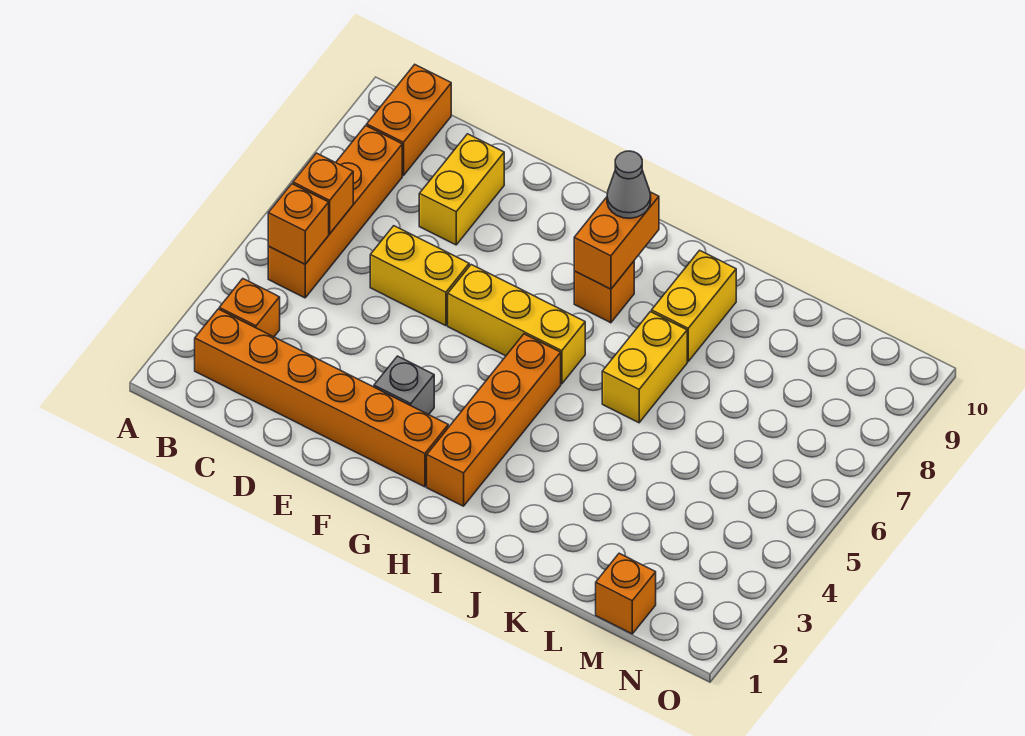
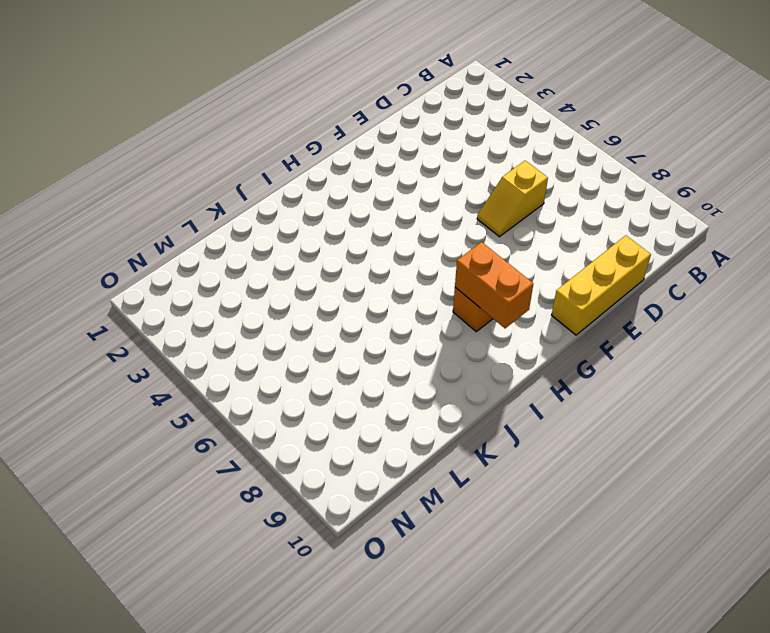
yellow slope D6:E6 level 1 top D -> yellow brick D6:E6 level 1
yellow brick D10:F10 level 1 -> yellow brick F6:H6 level 1
none -> orange brick B2:G2 level 1
none -> orange brick B3 level 1
none -> orange brick B5:B8 level 1

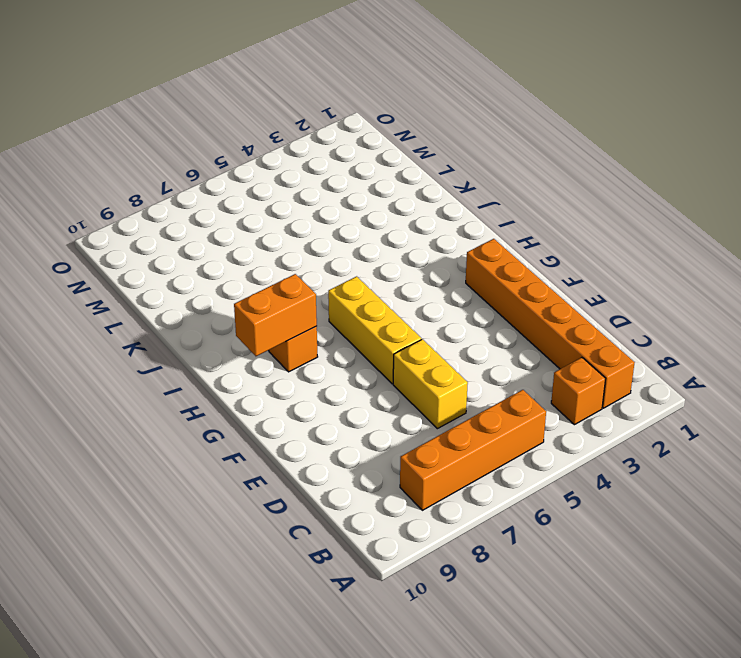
none -> orange brick B9:B10 level 1
none -> yellow brick D8:D9 level 1
none -> grey brick F3 level 1

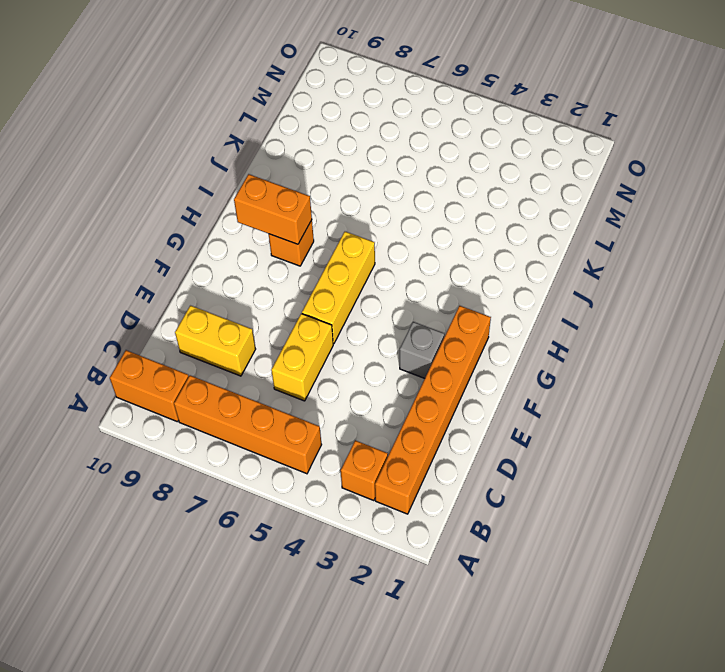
none -> orange brick H2:H5 level 1
none -> yellow brick J6:J7 level 1
none -> yellow brick J8:J9 level 1

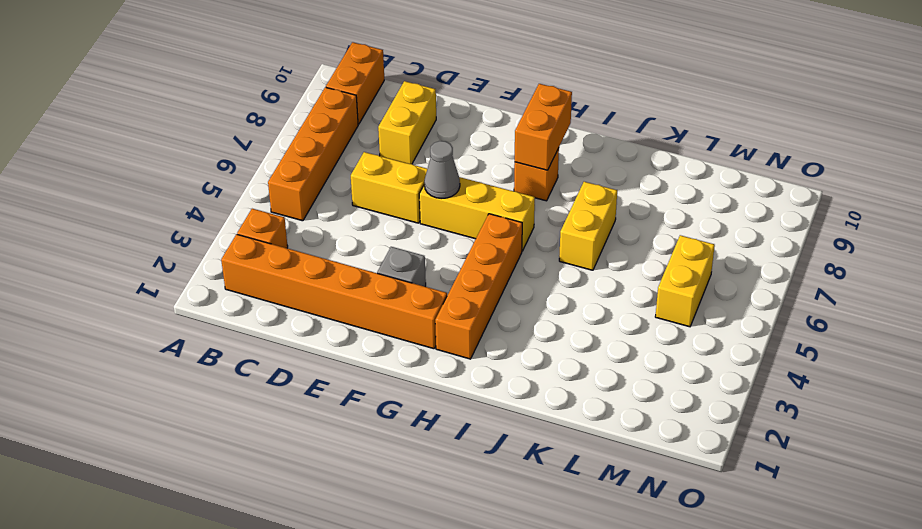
grey cone F6 level 2 -> grey cone H9 level 3
yellow brick M5:M6 level 1 -> yellow brick J8:J9 level 1
none -> orange brick M1 level 1
none -> orange brick B5 level 2
none -> orange brick B6 level 2

